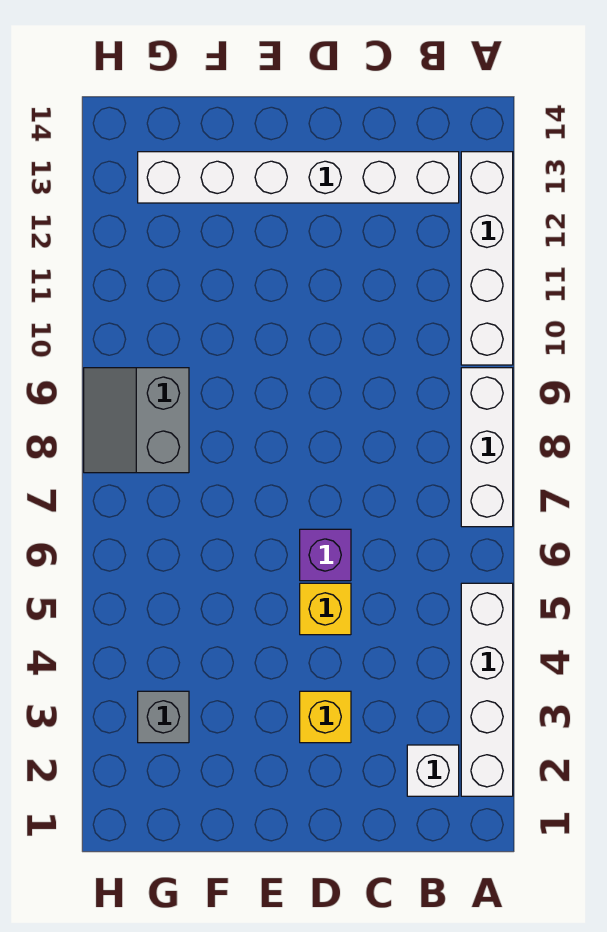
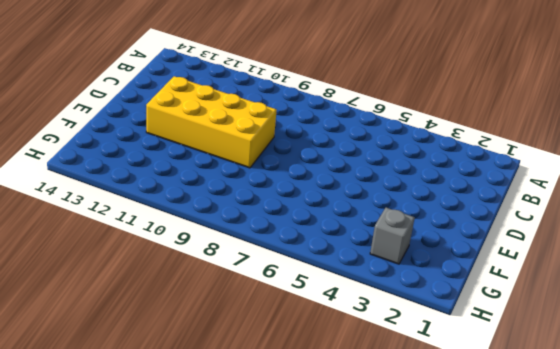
yellow brick D9:E12 level 1 -> none
none -> white brick A2:A5 level 1
none -> white brick A7:A9 level 1

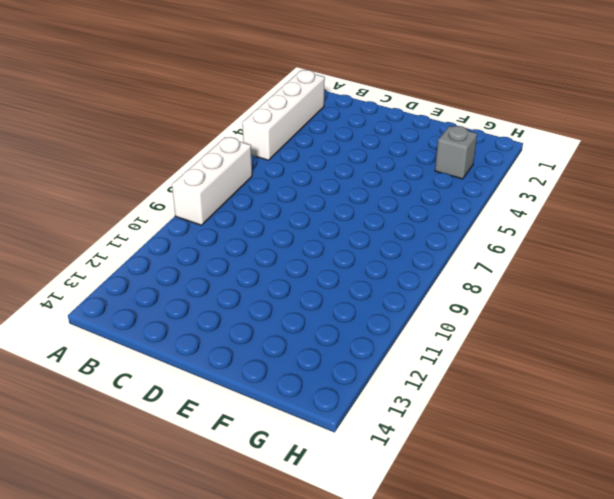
none -> white brick A10:A13 level 1
none -> white brick B2 level 1

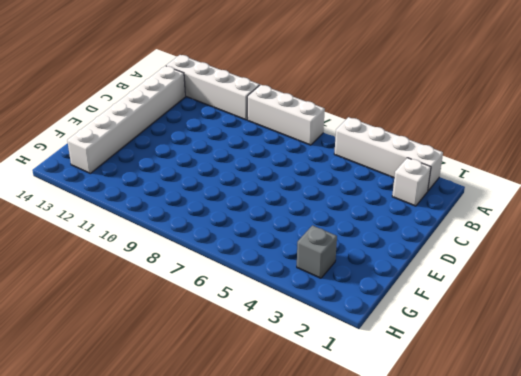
none -> yellow brick D3 level 1
none -> yellow brick D5 level 1

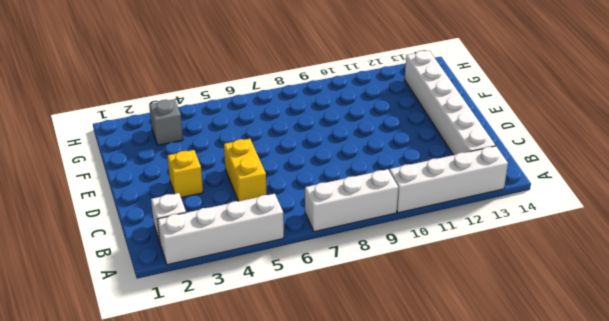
yellow brick C5:D5 level 1 -> yellow brick D5 level 1
none -> purple brick D6 level 1
none -> grey slope G8:H9 level 1 top G

